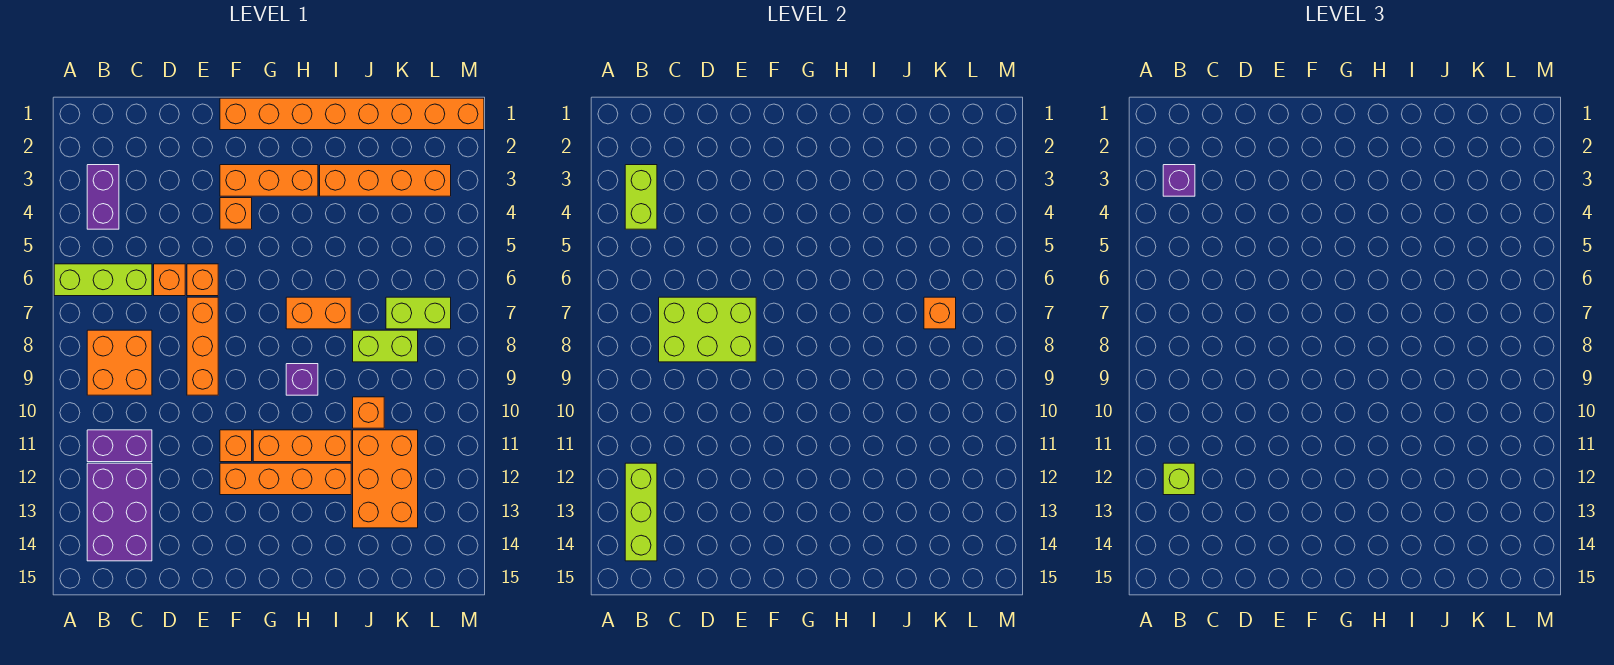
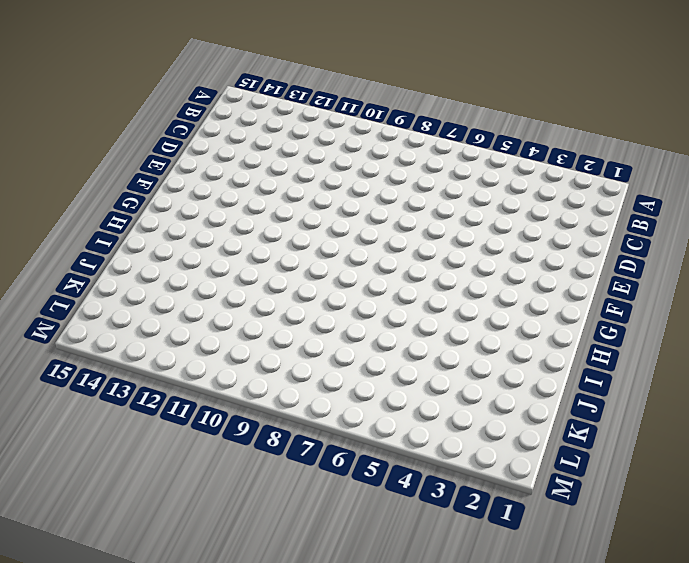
none -> lime brick A6:C6 level 1
none -> purple brick B3:B4 level 1
none -> orange brick B8:C9 level 1

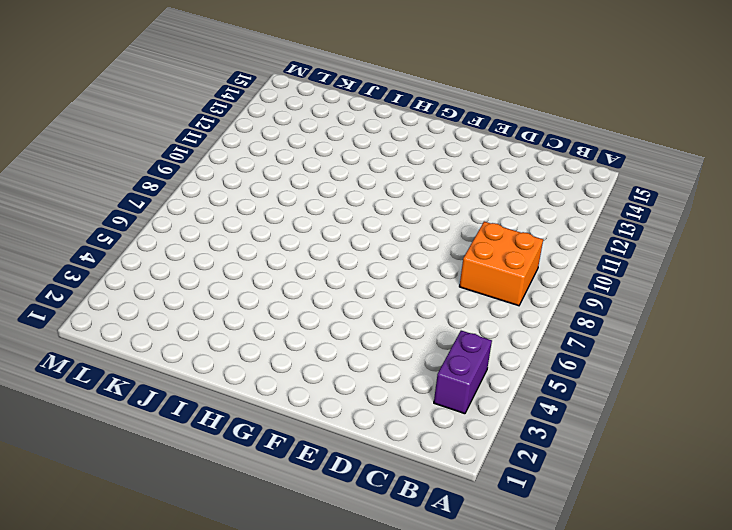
none -> lime brick A6:C6 level 1
none -> purple brick B11:C11 level 1
none -> purple brick B12:C14 level 1

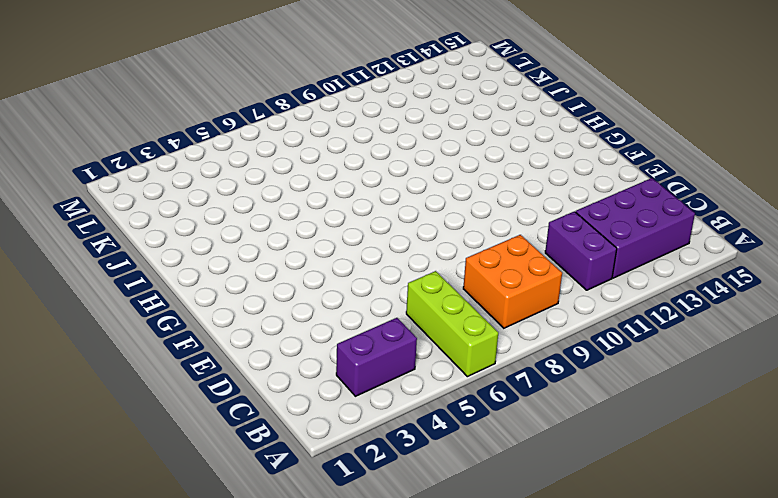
none -> orange brick D6 level 1
none -> orange brick E6 level 1
none -> orange brick E7:E9 level 1

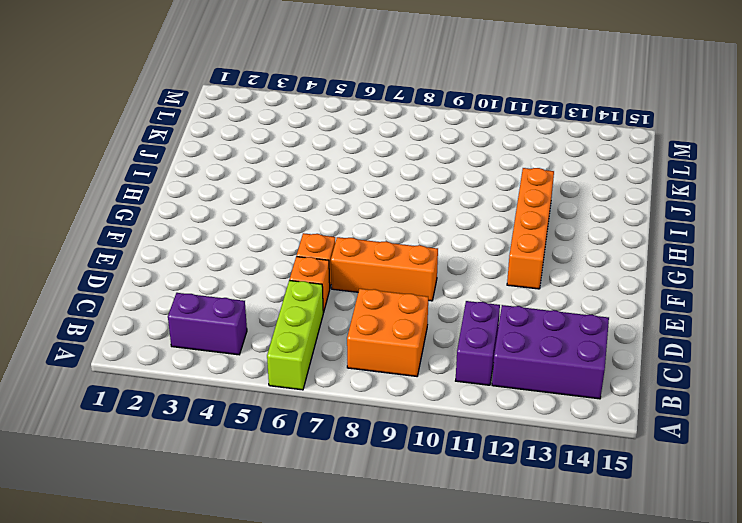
none -> orange brick F1:M1 level 1
none -> orange brick F3:H3 level 1
none -> orange brick F4 level 1

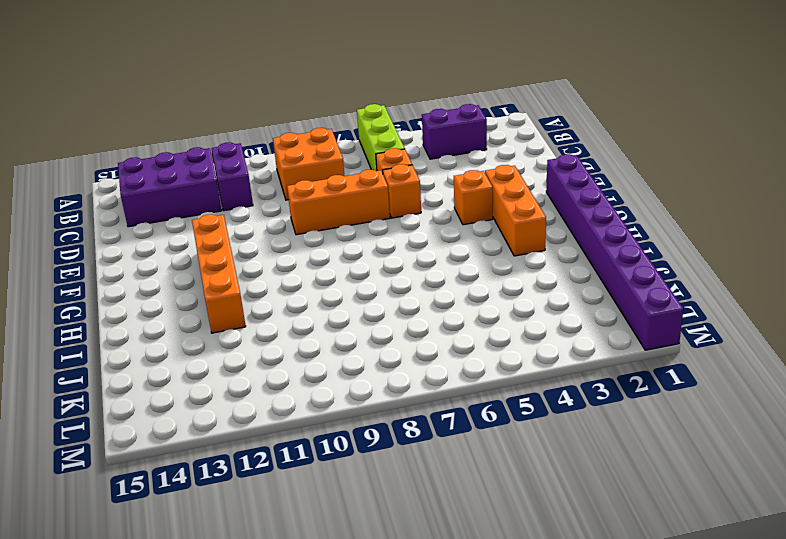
purple brick F1:M1 level 1 -> orange brick F1:M1 level 1
none -> orange brick F11 level 1
none -> orange brick G11:I11 level 1
none -> orange brick H7:I7 level 1

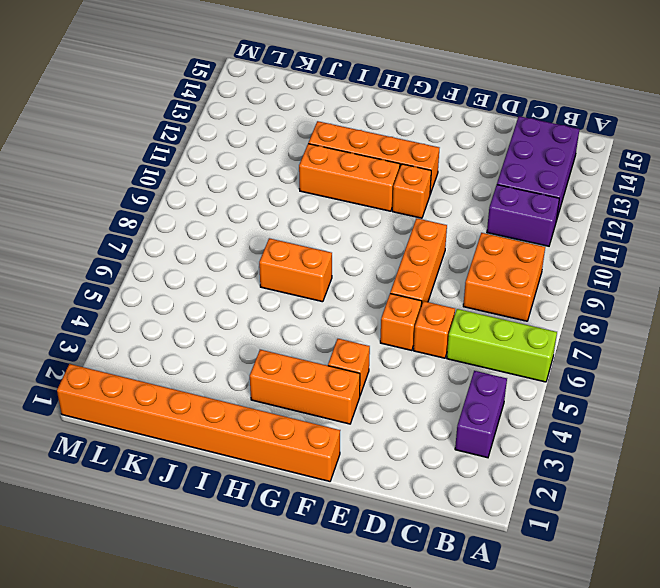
none -> purple brick H9 level 1
none -> orange brick I3:L3 level 1
none -> lime brick J8:K8 level 1

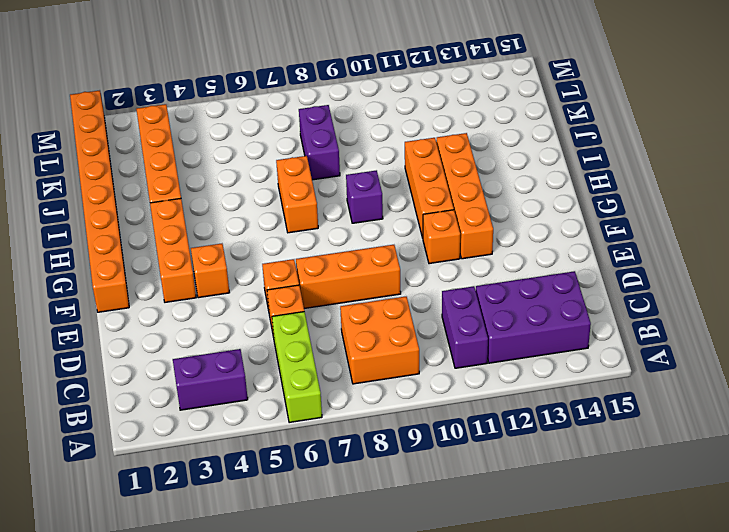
purple brick J8:K8 level 1 -> lime brick J8:K8 level 1
none -> orange brick J10 level 1
none -> orange brick J11:K13 level 1
none -> lime brick K7:L7 level 1

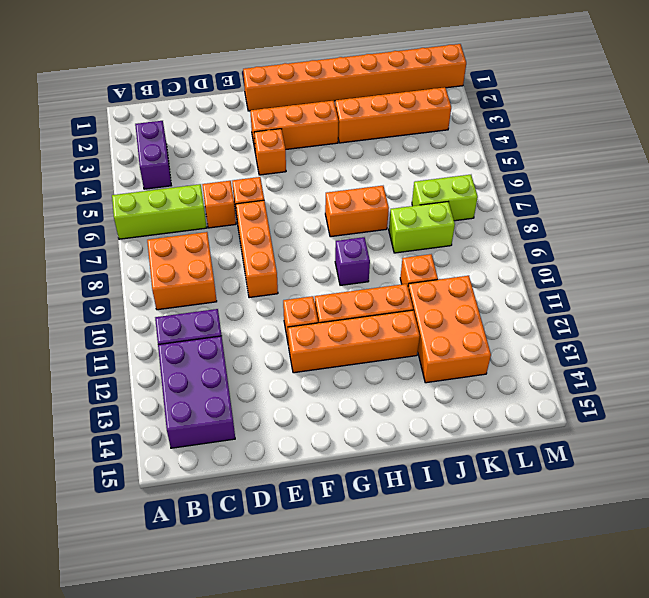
none -> lime brick B3:B4 level 2
none -> lime brick B12:B14 level 2
none -> lime brick C7:E8 level 2

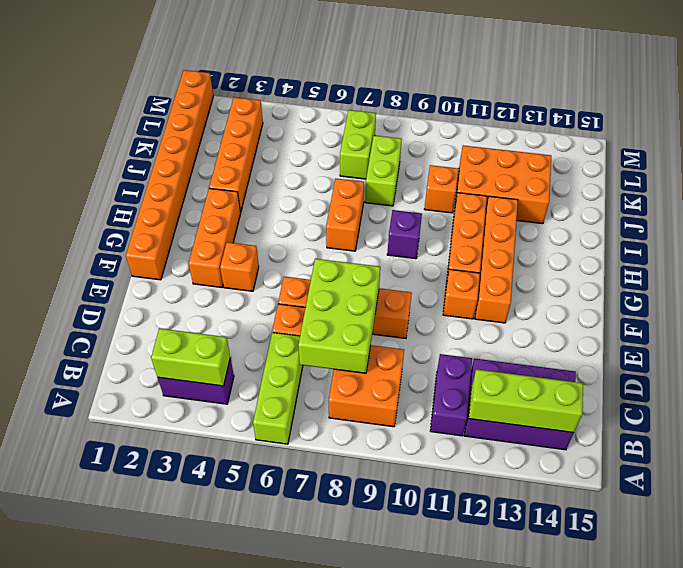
none -> orange brick K7 level 2
none -> purple brick B3 level 3
none -> lime brick B12 level 3

